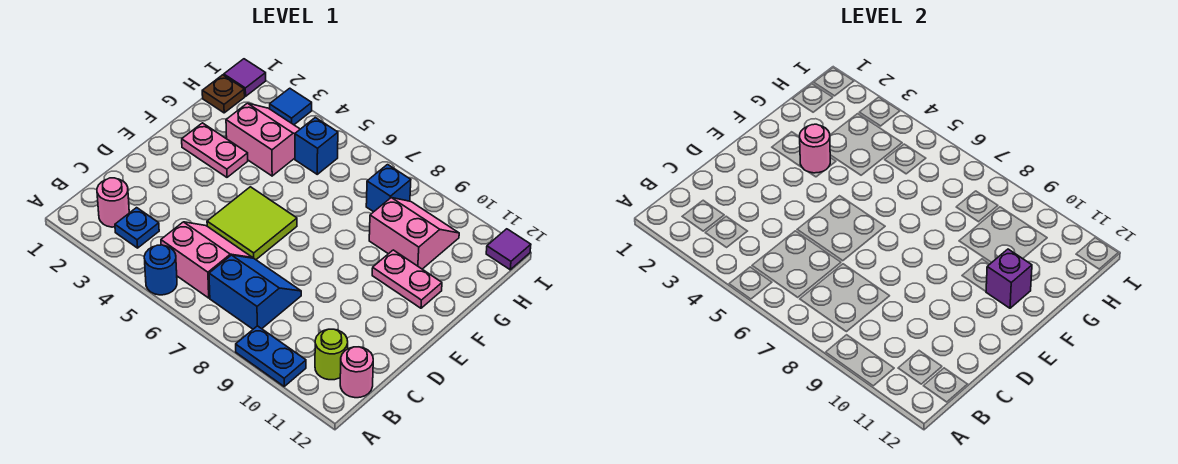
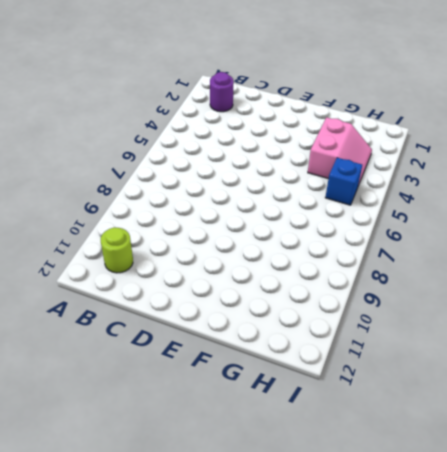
purple round brick B2 level 1 -> pink round brick B2 level 1
none -> blue round brick A5 level 1
none -> blue plate A9:A10 level 1
none -> blue plate B3 level 1

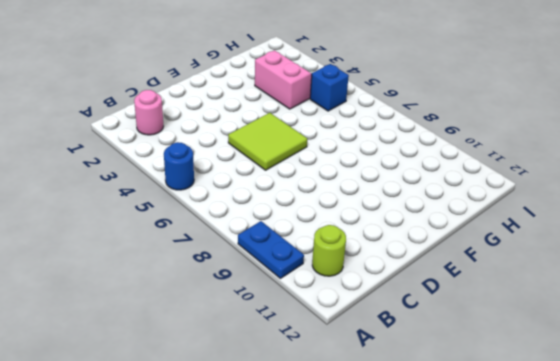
none -> blue plate B3 level 1
none -> pink slope B5:C6 level 1 top B
none -> blue slope B7:C8 level 1 top B

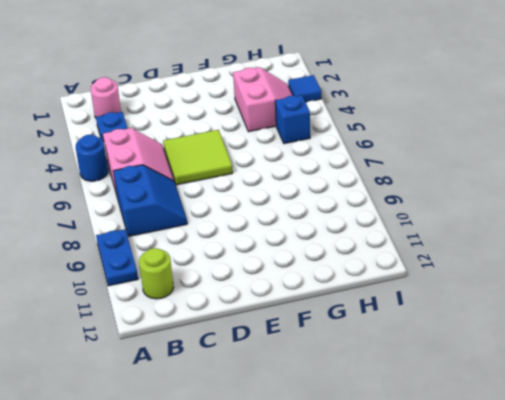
none -> pink round brick B12 level 1
none -> pink plate F2:F3 level 1
none -> pink plate F10:F11 level 1

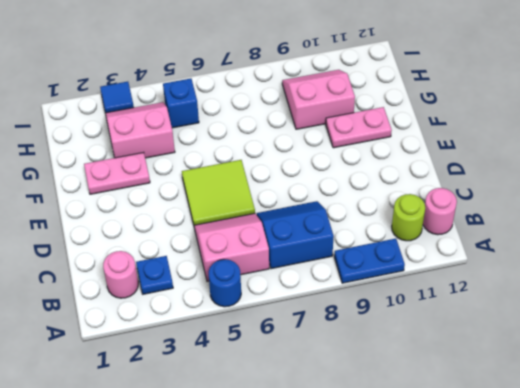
none -> brown plate H1 level 1
none -> blue brick H8 level 1
none -> purple tile I1 level 1

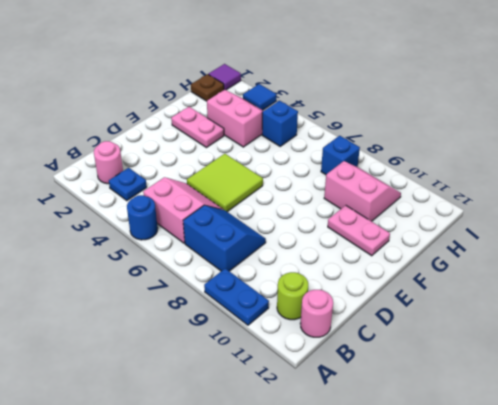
none -> purple tile I12 level 1
none -> pink round brick F3 level 2
none -> purple brick F11 level 2

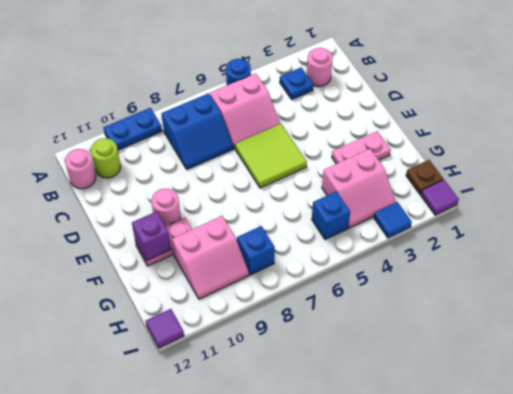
pink round brick E10 level 1 -> pink round brick F3 level 2

